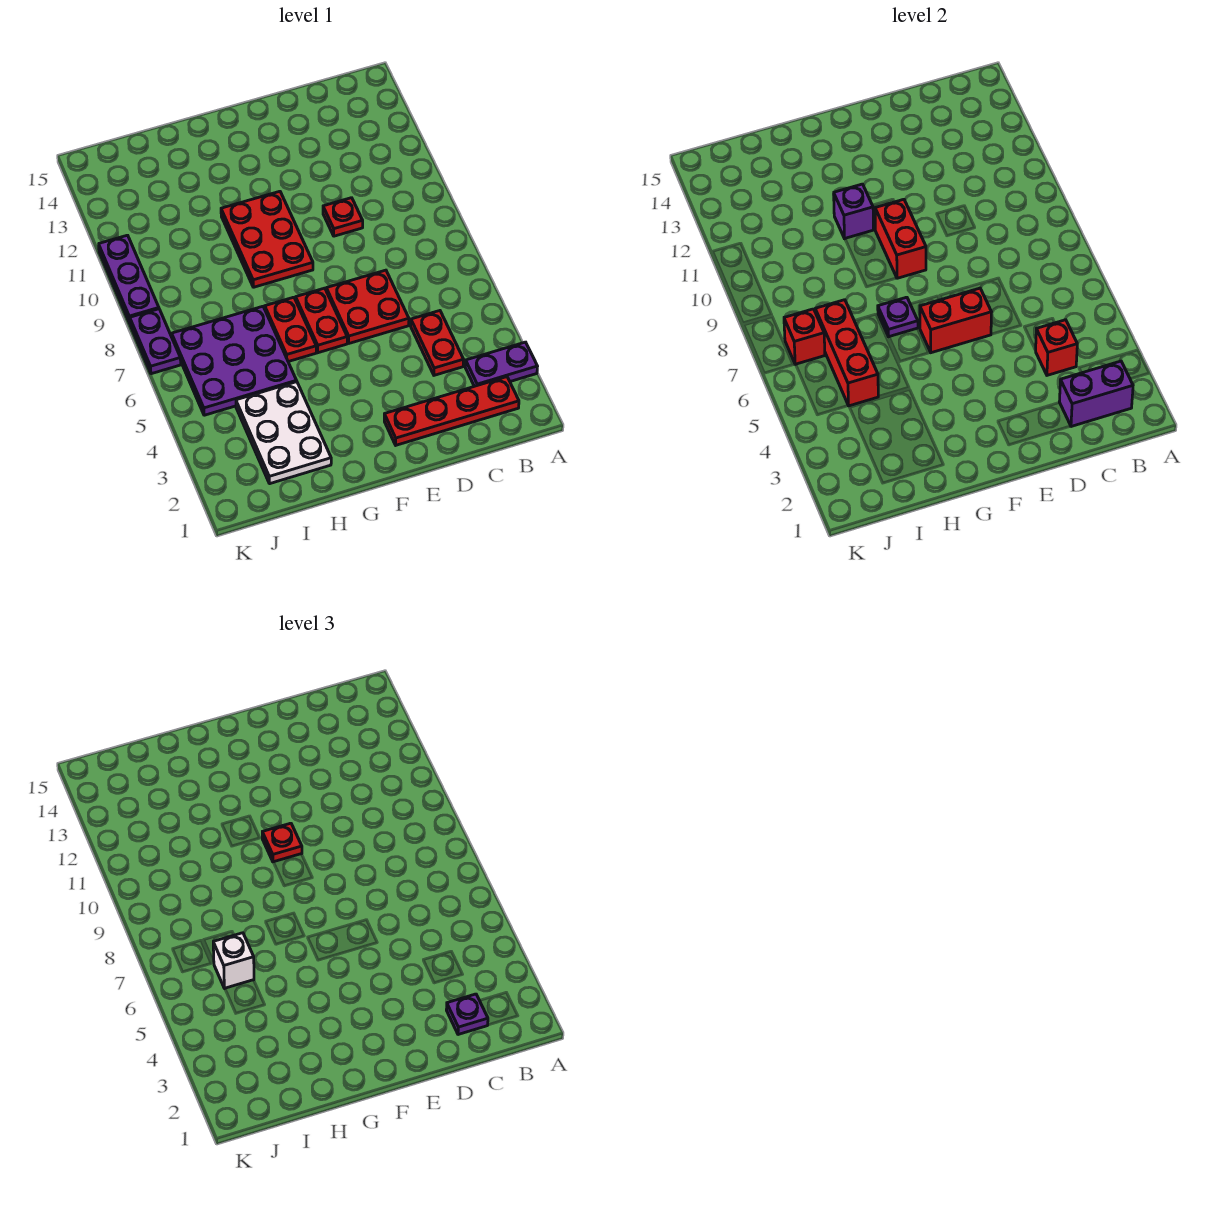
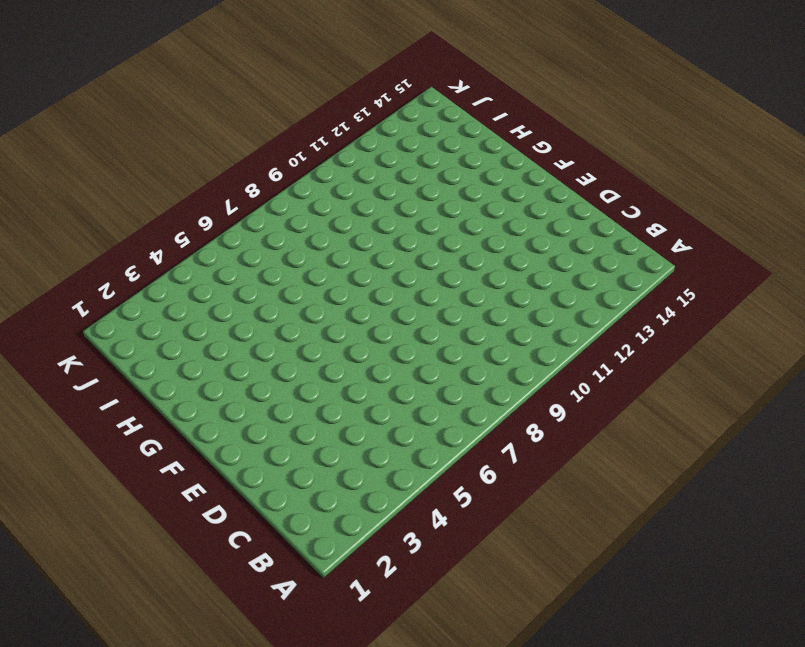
none -> purple plate A3:B3 level 1
none -> red plate B2:E2 level 1
none -> red plate C4:C5 level 1

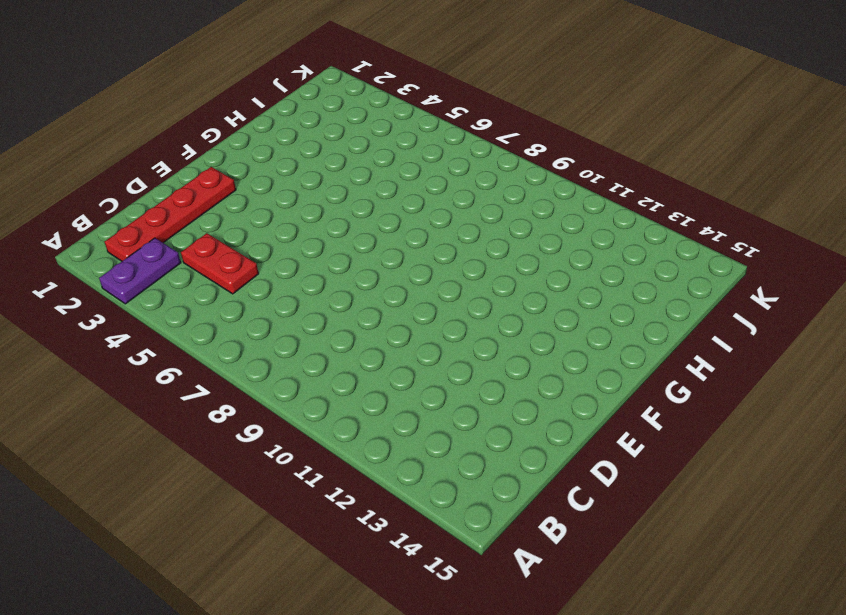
none -> red plate D6:E7 level 1
none -> red plate D10 level 1
none -> red plate F6:F7 level 1

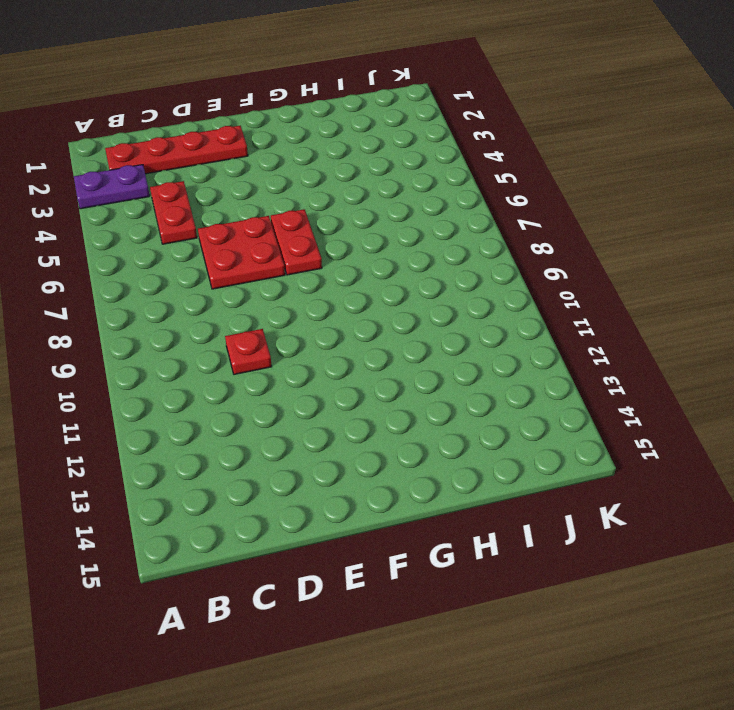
none -> red plate F9:G11 level 1
none -> red plate G6:G7 level 1
none -> white plate H2:I4 level 1

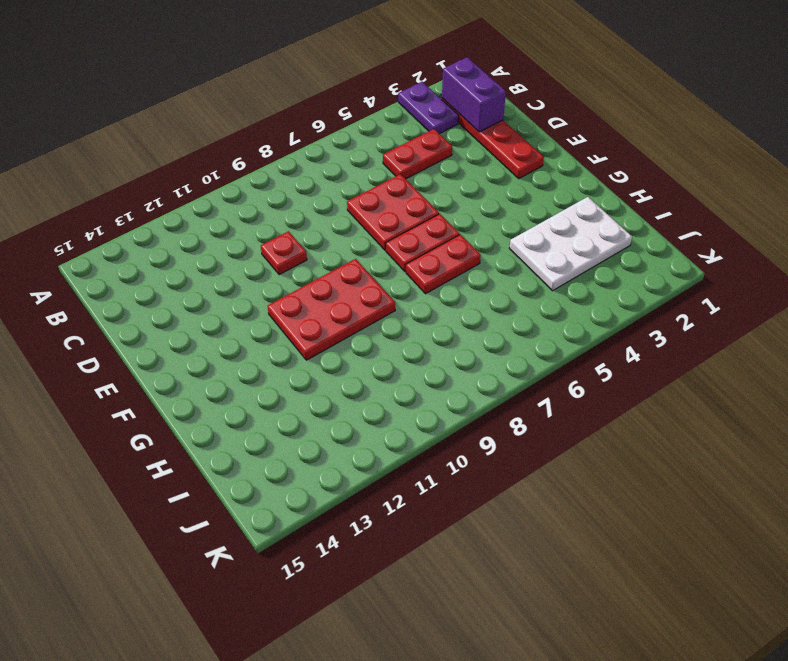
none -> purple plate H5:J7 level 1
none -> purple plate K7:K8 level 1
none -> purple plate K9:K11 level 1

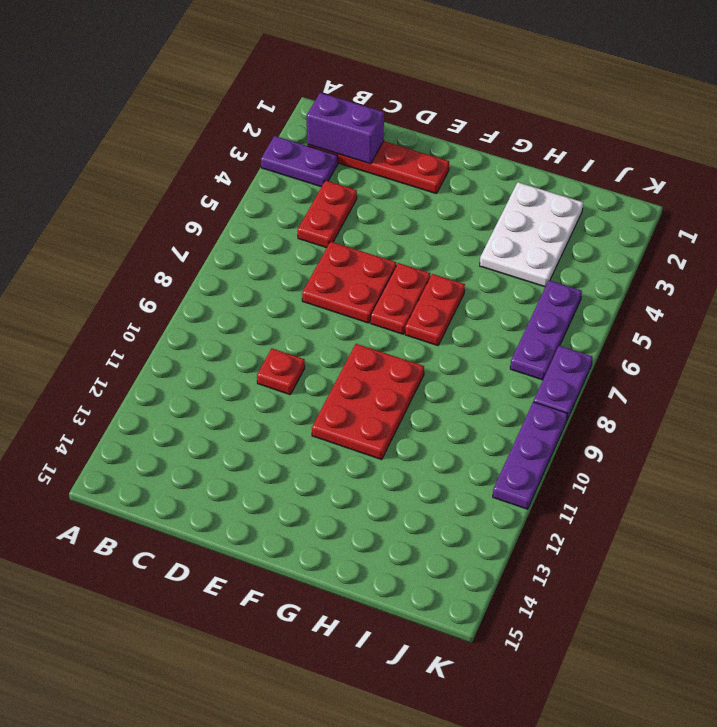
purple plate J5:J7 level 1 -> purple plate H5:J7 level 1
none -> red brick C4 level 2
none -> red brick E6:F6 level 2
none -> red brick F9:F10 level 2

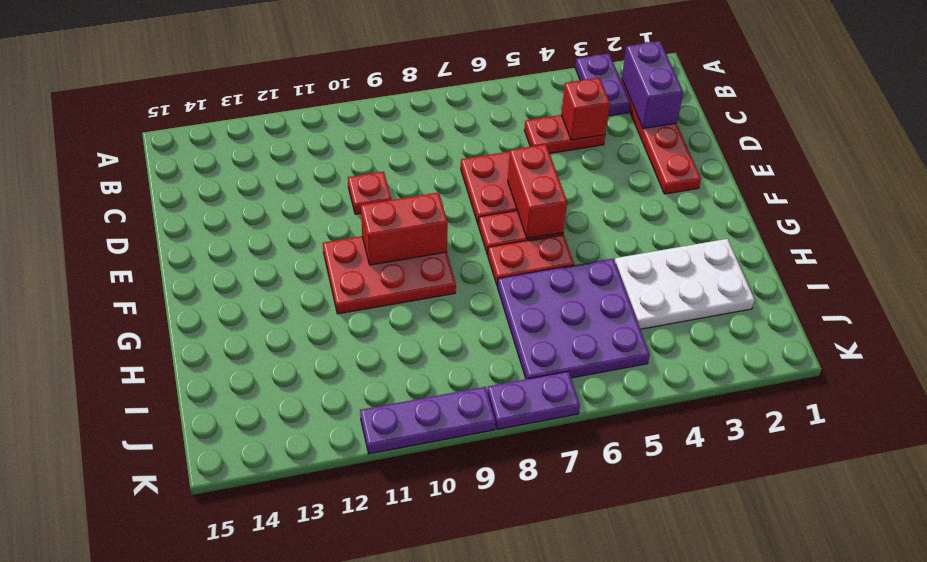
none -> purple plate G7 level 2
none -> purple brick G11 level 2
none -> red brick I5:I7 level 2

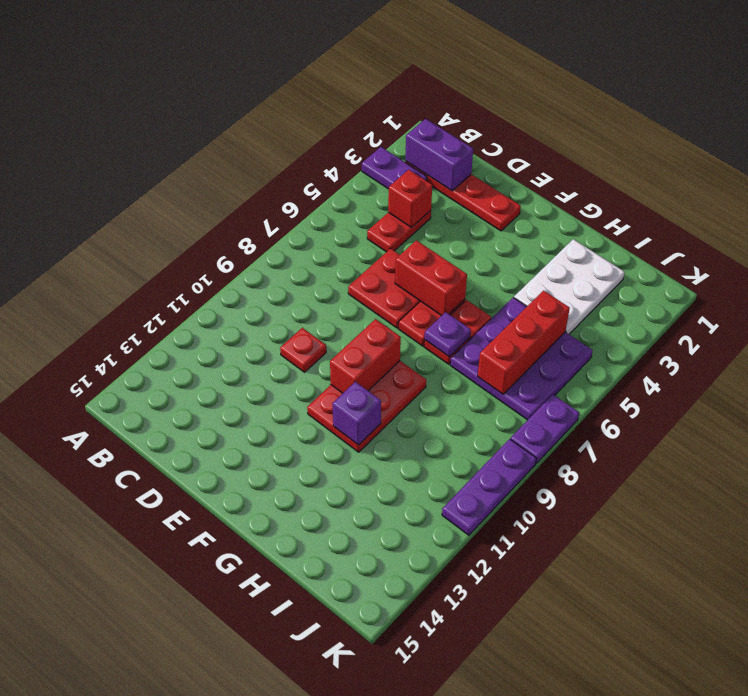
none -> red brick J7 level 2
none -> purple plate C2 level 3
none -> red plate F10 level 3

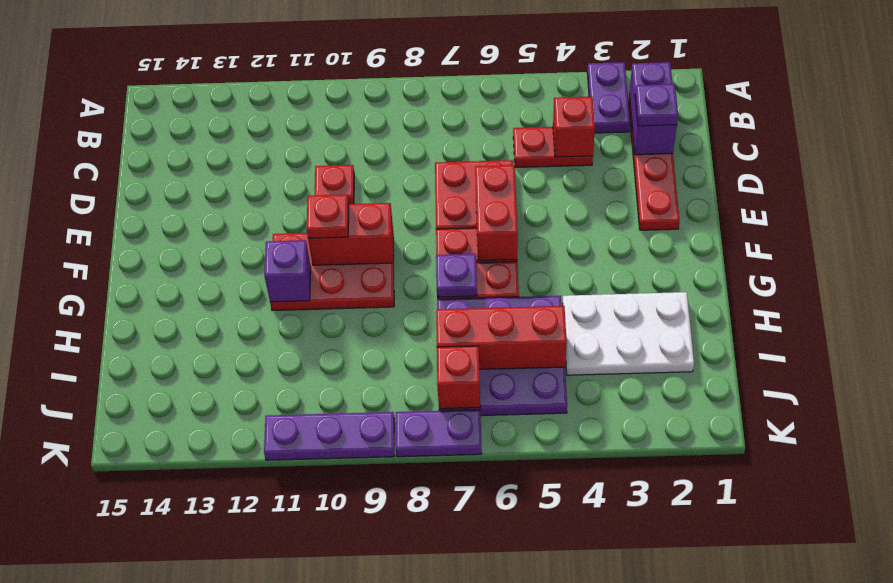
none -> white brick I6 level 3

